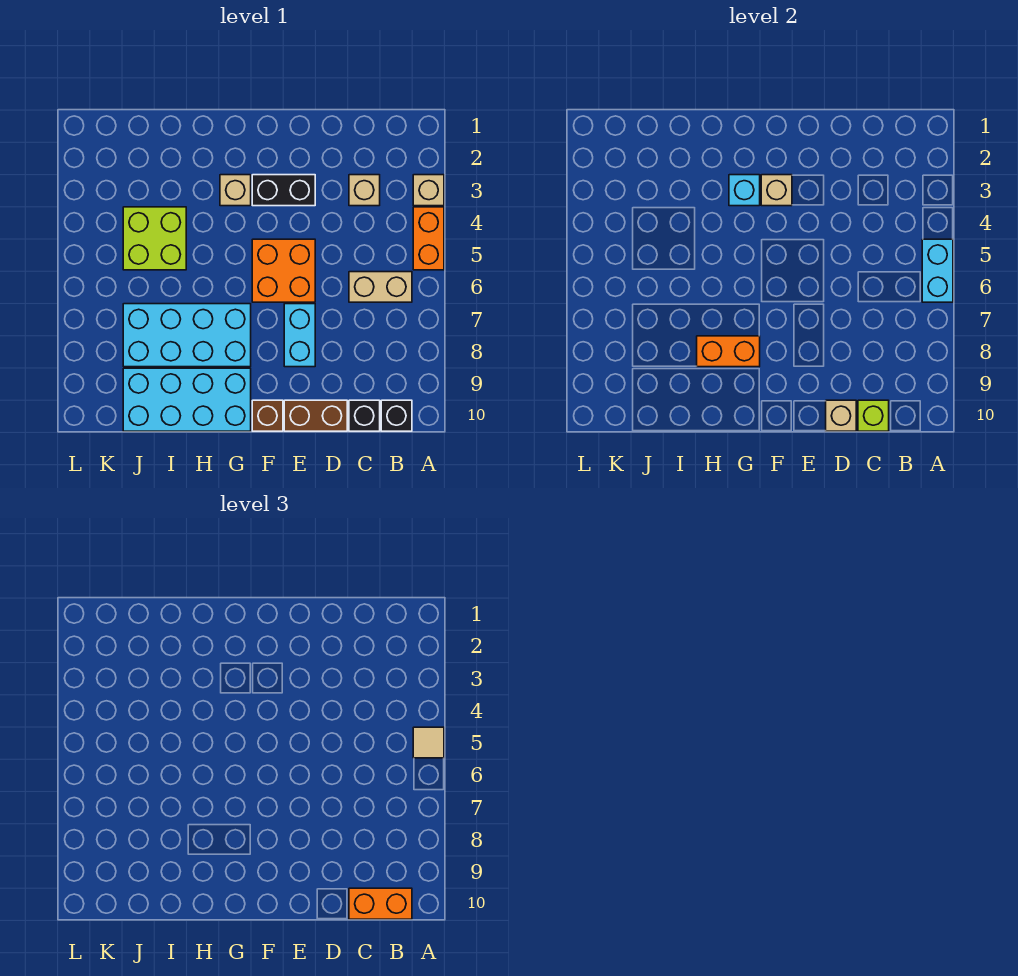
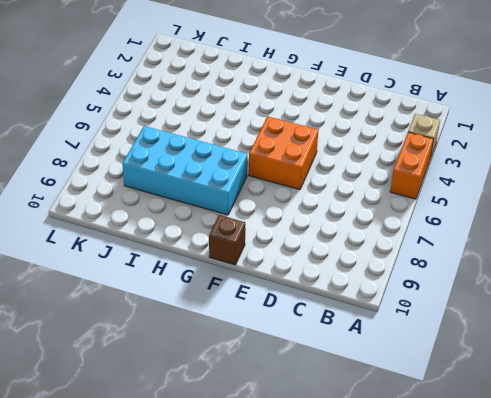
none -> tan brick B6:C6 level 1
none -> black brick B10 level 1
none -> tan brick C3 level 1

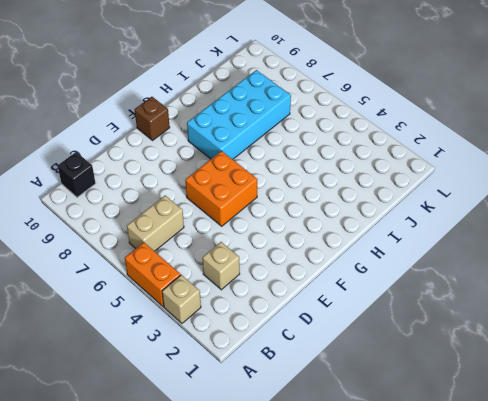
none -> black brick C10 level 1
none -> brown brick D10:E10 level 1
none -> black brick E3:F3 level 1

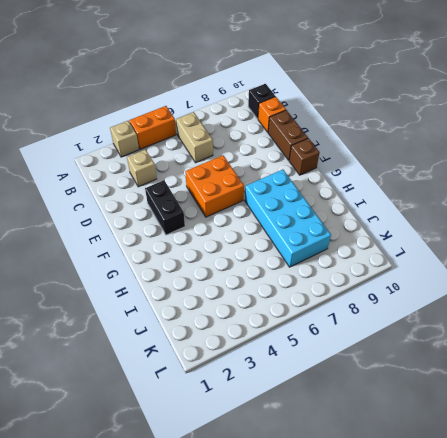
orange brick C10 level 1 -> black brick C10 level 1
none -> cyan brick E7:E8 level 1
none -> tan brick G3 level 1
none -> cyan brick G9:J10 level 1

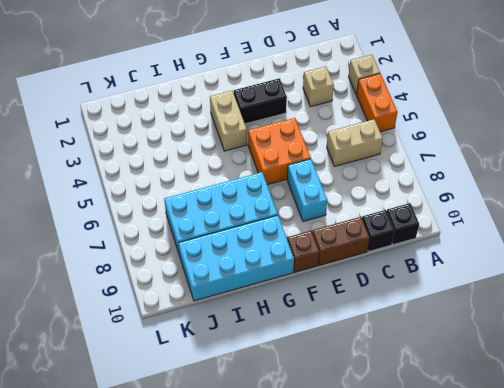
tan brick G3:G4 level 1 -> tan brick G3 level 1
none -> lime brick I4:J5 level 1
none -> cyan brick A5:A6 level 2
none -> lime brick C10 level 2

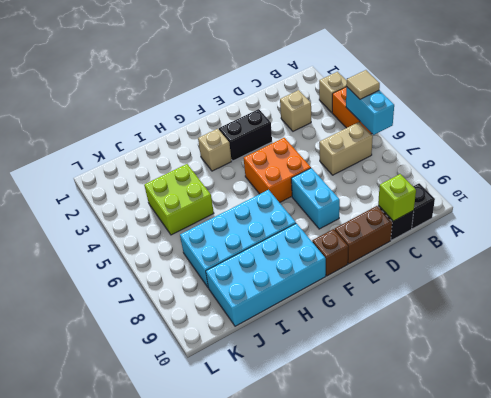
none -> tan brick D10 level 2
none -> tan brick F3 level 2
none -> cyan brick G3 level 2

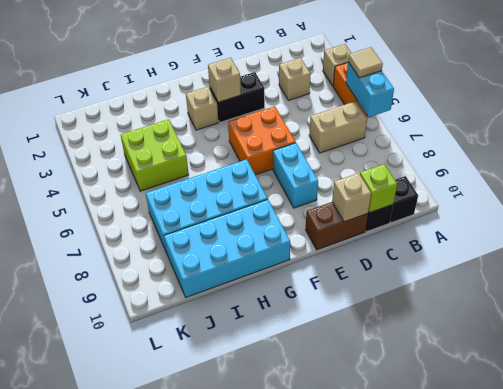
none -> brown brick F10 level 1
none -> cyan brick G3 level 2
none -> orange brick G8:H8 level 2

